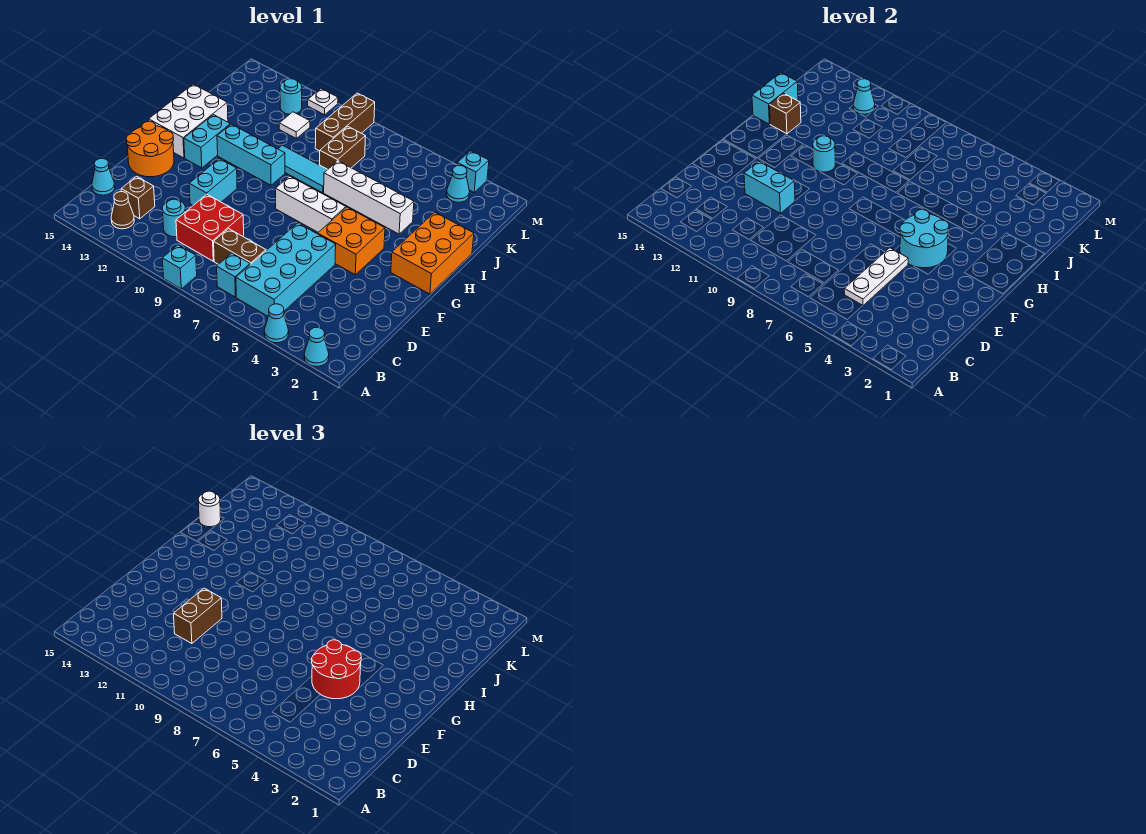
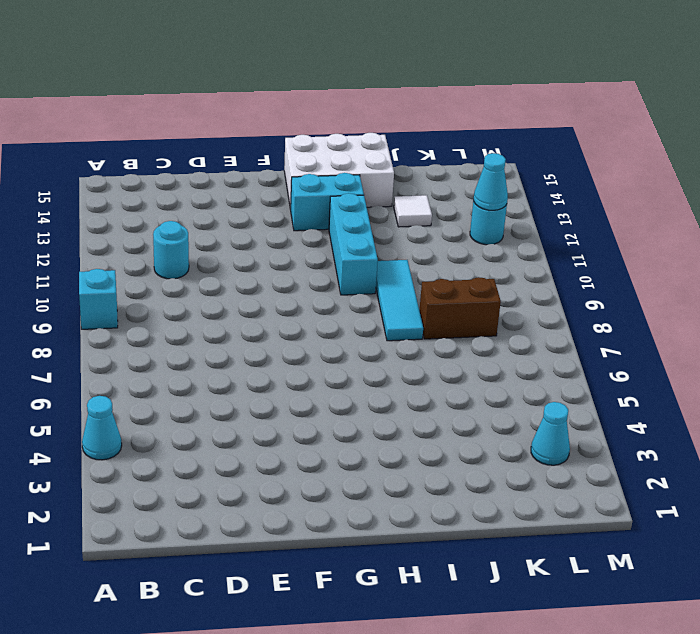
white tile J13 level 1 -> white tile K11 level 1
none -> cyan cone A2 level 1
none -> cyan brick B5:E6 level 1
none -> cyan brick B7 level 1
none -> brown cone B13 level 1

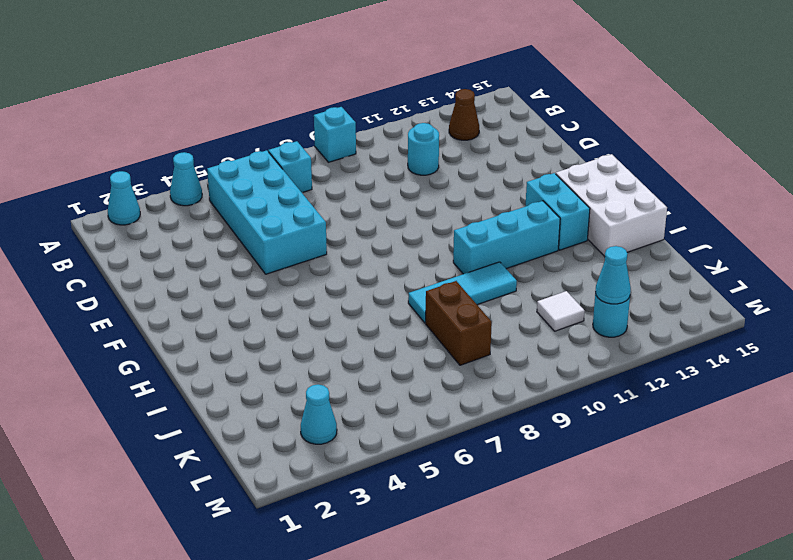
none -> brown brick C7:C8 level 1
none -> red brick C9:D10 level 1
none -> brown brick C13 level 1
none -> cyan cone C15 level 1

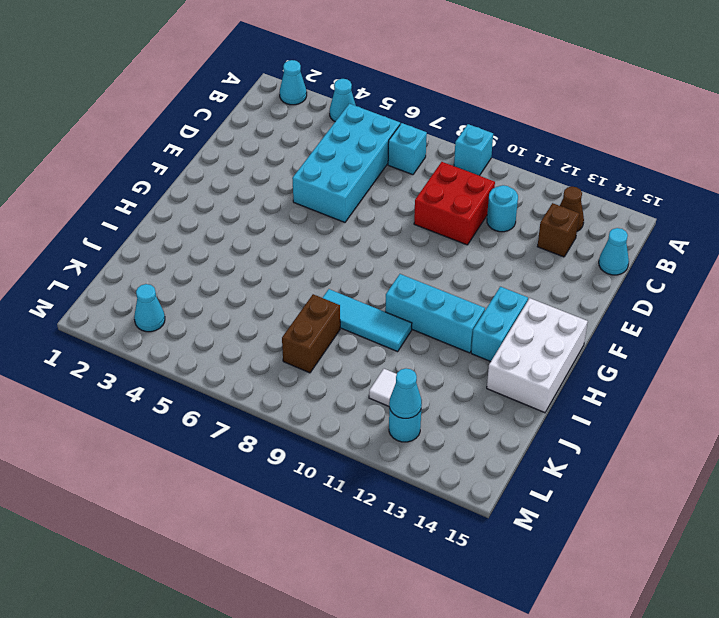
none -> brown brick C7:C8 level 1
none -> cyan brick E11:F11 level 1
none -> orange round brick E14:F15 level 1
none -> orange brick F4:G5 level 1

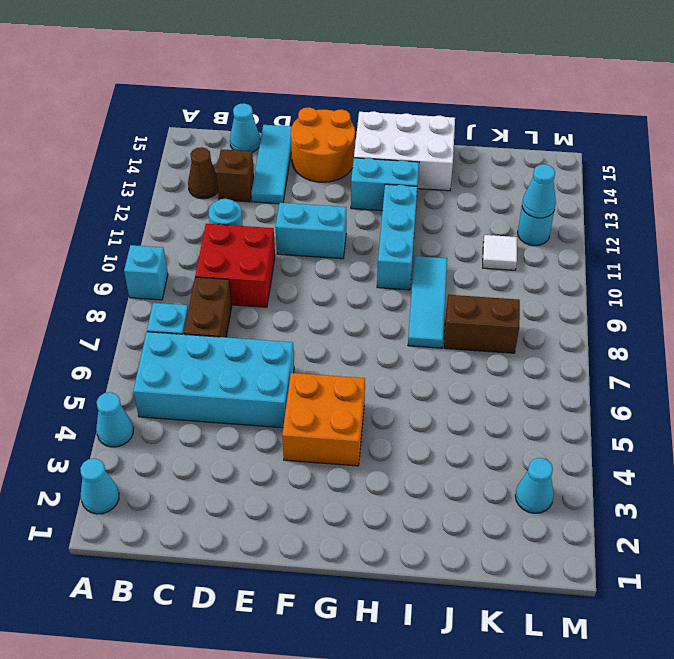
cyan tile D13:D15 level 1 -> none
none -> orange brick G1:I2 level 1
none -> white brick G6:G8 level 1
none -> white brick I4:I7 level 1
none -> brown brick K9:M9 level 1

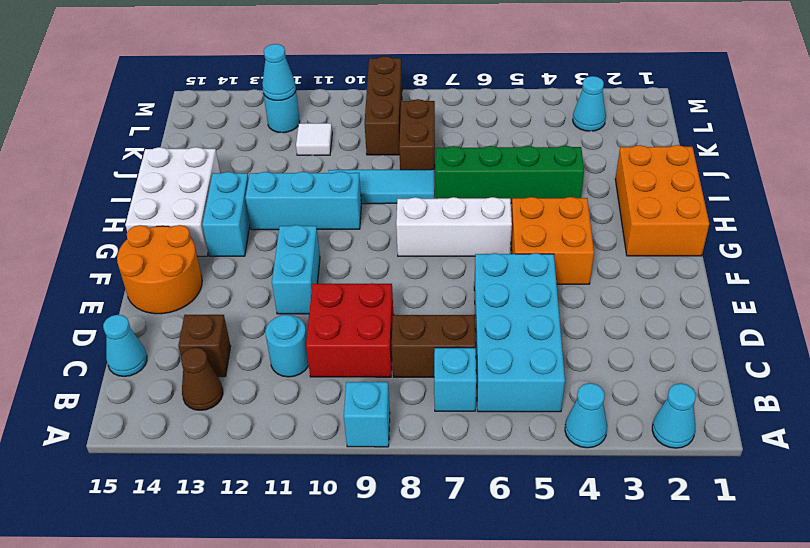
green brick I4:I7 level 1 -> white brick I4:I7 level 1
none -> cyan brick M3 level 1
none -> white plate M11 level 1
none -> white plate C5:E5 level 2
none -> cyan brick E11:E12 level 2

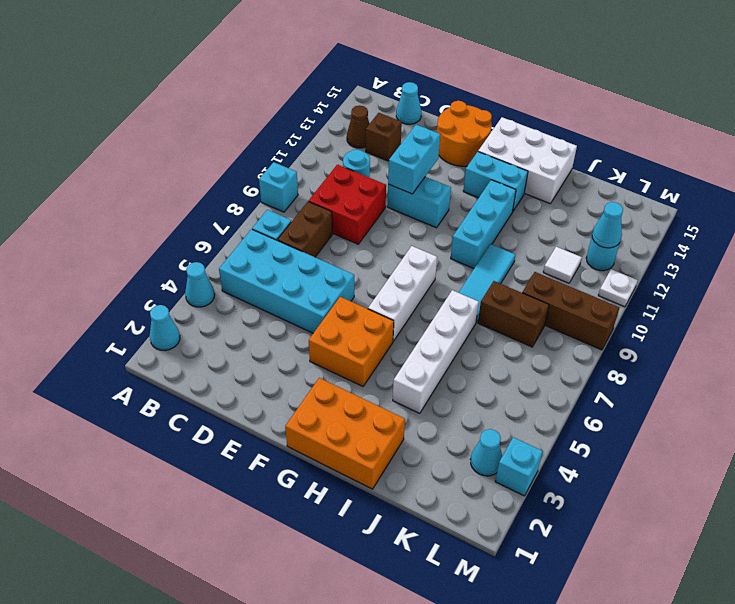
none -> white plate C5:E5 level 2
none -> cyan round brick F4:G5 level 2
none -> cyan round brick H11 level 2
none -> brown brick I14 level 2

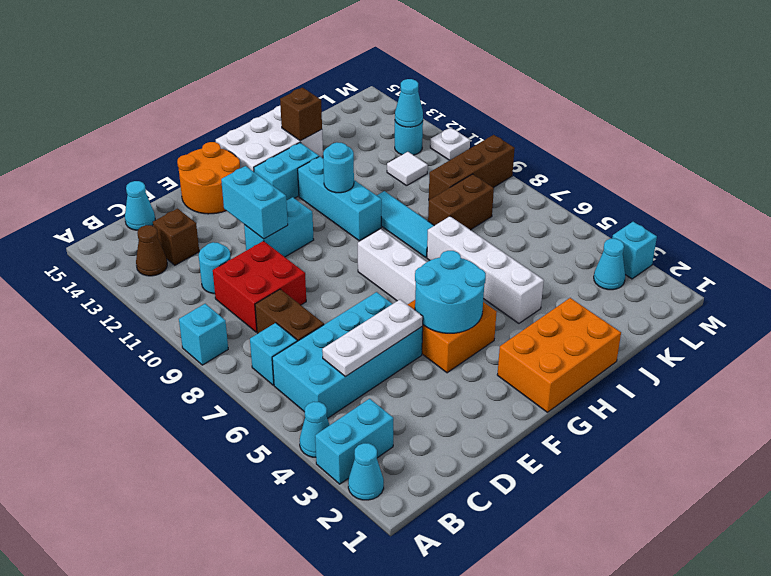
cyan brick A3:B3 level 1 -> cyan brick I15:J15 level 2
none -> brown brick D11:E11 level 3
none -> red round brick E4:F5 level 3
none -> white round brick J15 level 3

